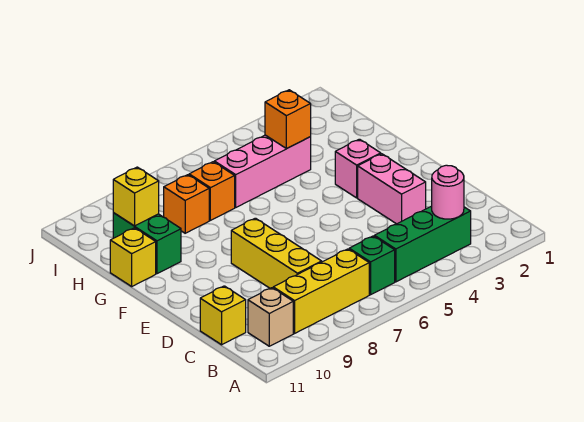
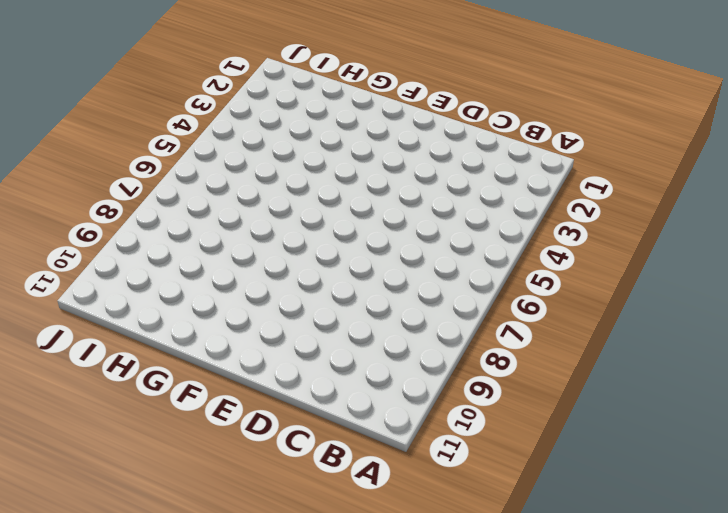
none -> green brick B3:B5 level 1
none -> green brick B6 level 1
none -> yellow brick B7:B9 level 1

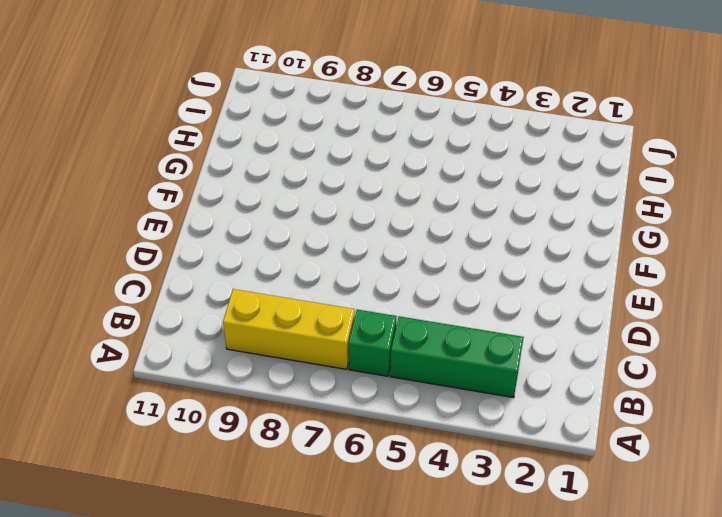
none -> tan brick B10 level 1
none -> yellow brick C8:E8 level 1
none -> yellow brick C11 level 1

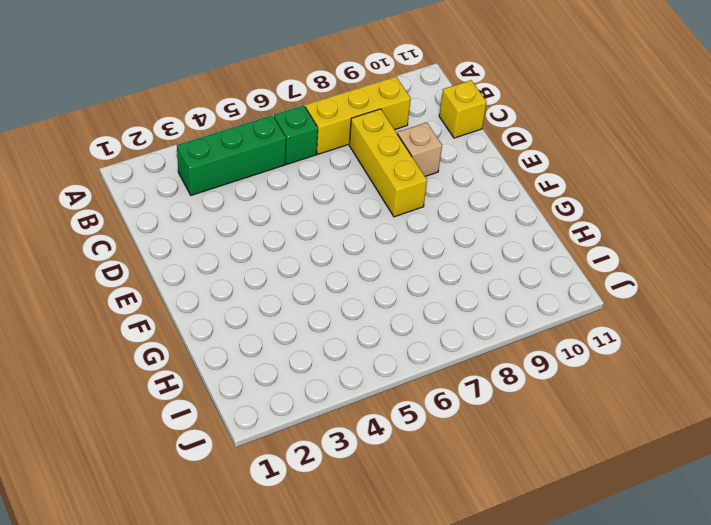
tan brick D9 level 1 -> tan brick B10 level 1
none -> pink brick D3:E3 level 1
none -> pink brick F3 level 1
none -> green brick G10:H10 level 1

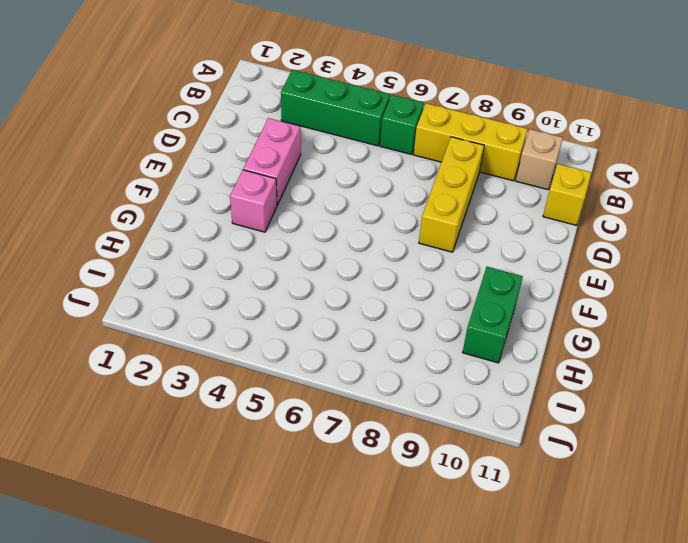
none -> yellow brick G11 level 1
none -> pink brick H4:H6 level 1
none -> orange brick H7 level 1

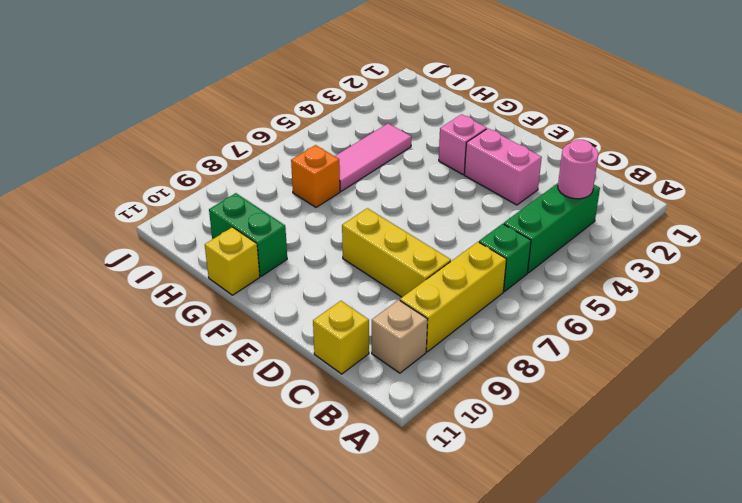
pink tile H4:H6 level 1 -> pink brick H4:H6 level 1
none -> orange brick H8 level 1
none -> orange brick H4 level 2
none -> yellow brick H10 level 2

